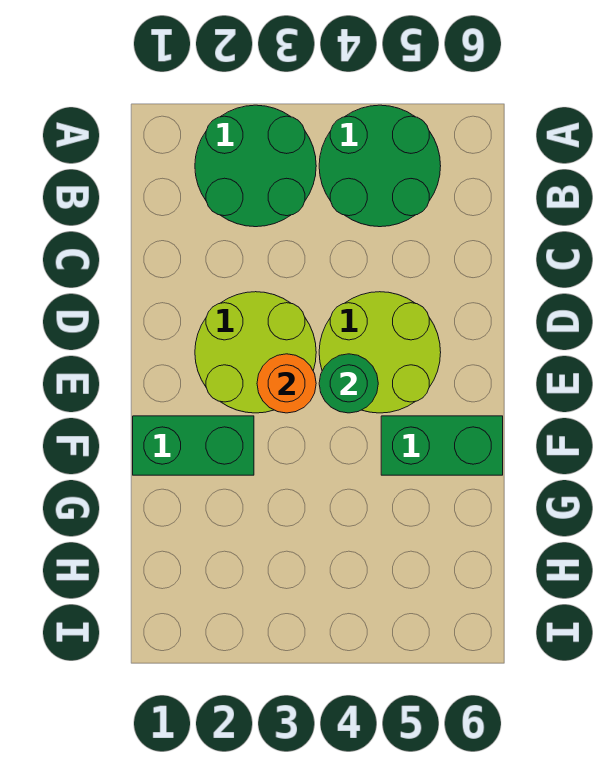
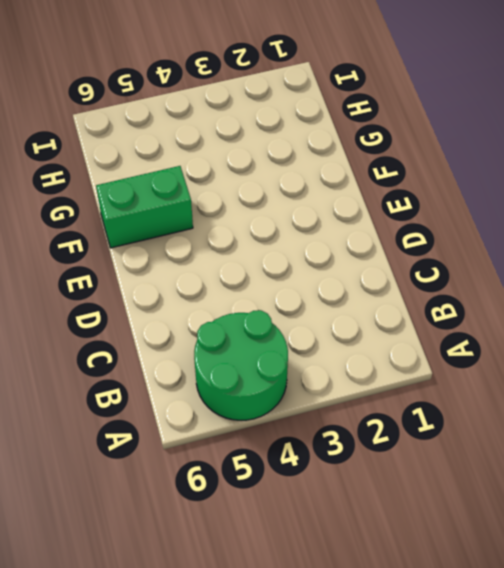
none -> green round brick A2:B3 level 1
none -> lime round brick D2:E3 level 1

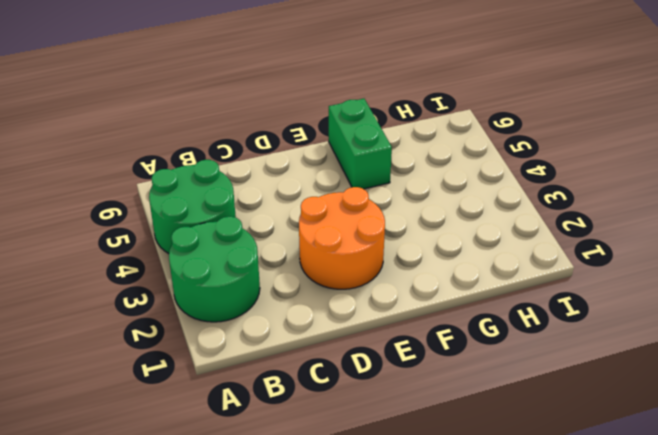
orange round brick D2:E3 level 1 -> lime round brick D2:E3 level 1
none -> lime round brick D4:E5 level 1
none -> green brick F1:F2 level 1

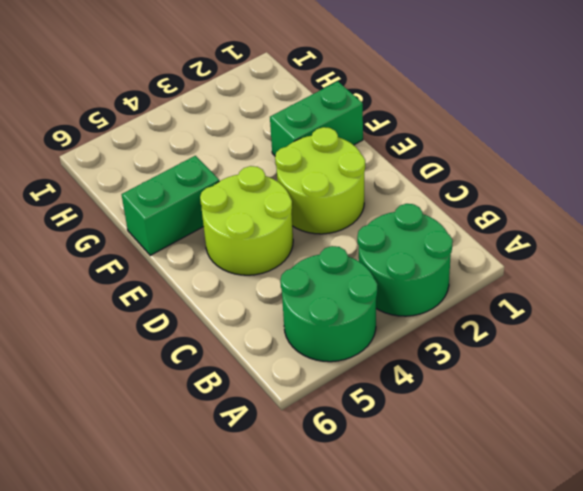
none -> orange round brick E3 level 2
none -> green round brick E4 level 2

